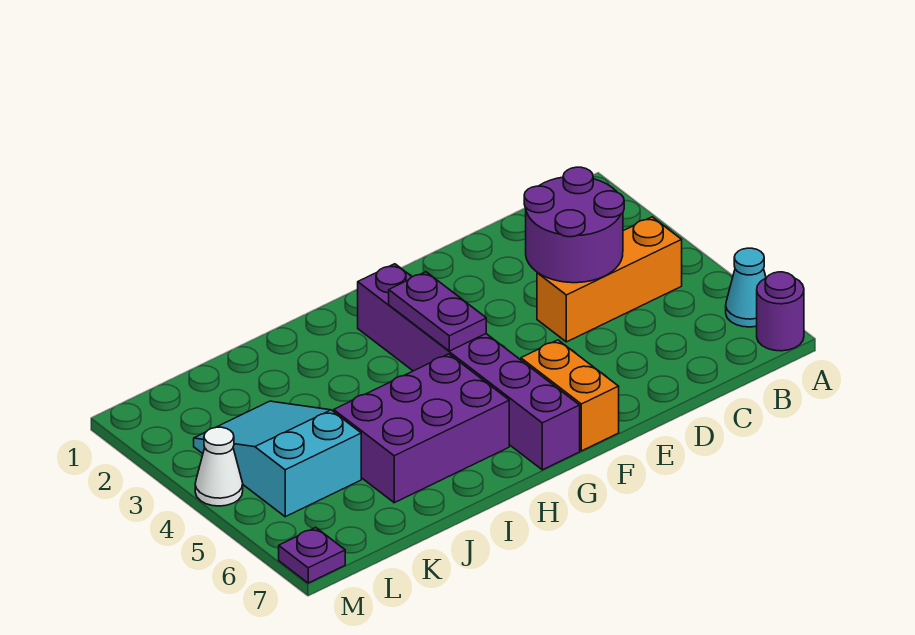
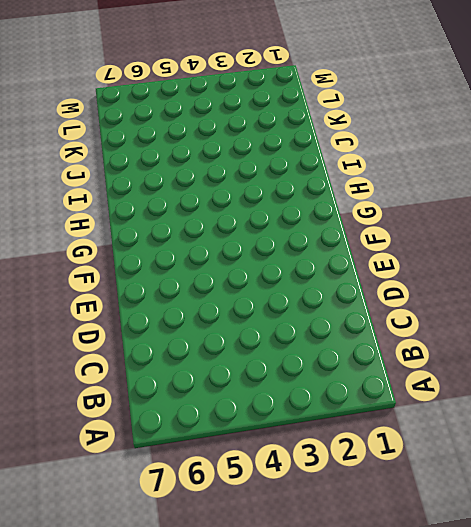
none -> cyan cone A6 level 1
none -> purple round brick A7 level 1

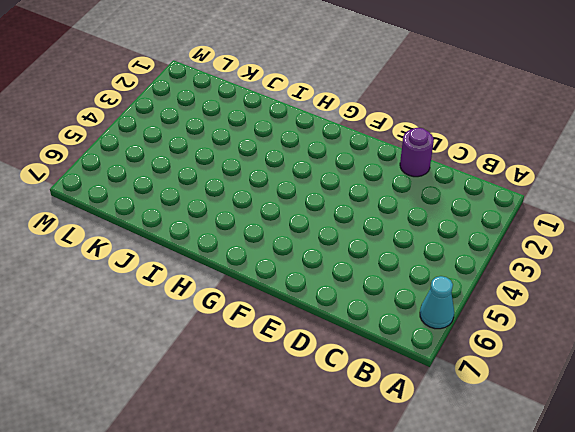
purple round brick D1 level 1 -> purple round brick A7 level 1
none -> orange brick B4:D4 level 1
none -> orange brick F6:F7 level 1

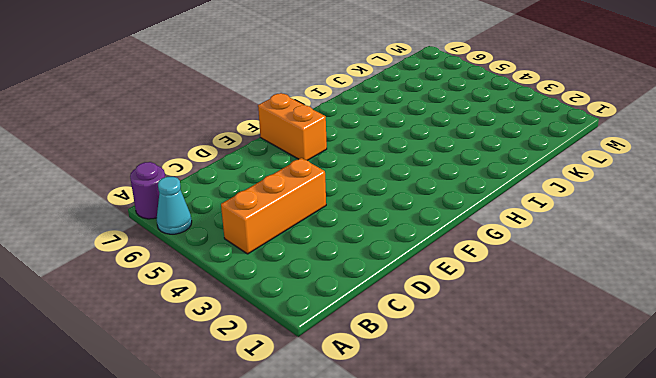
none -> purple brick G2:G7 level 1
none -> purple brick H5:J6 level 1

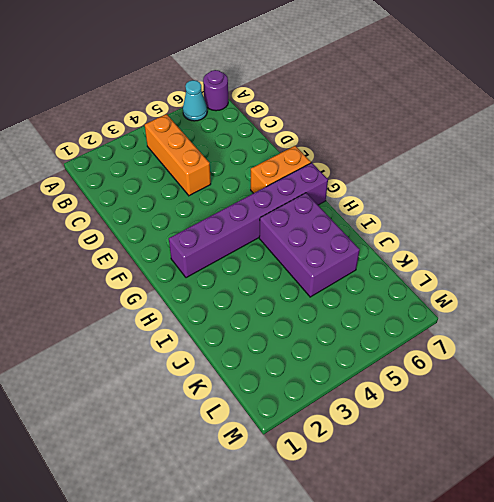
none -> cyan slope K3:L5 level 1 top 5
none -> white cone M4 level 1

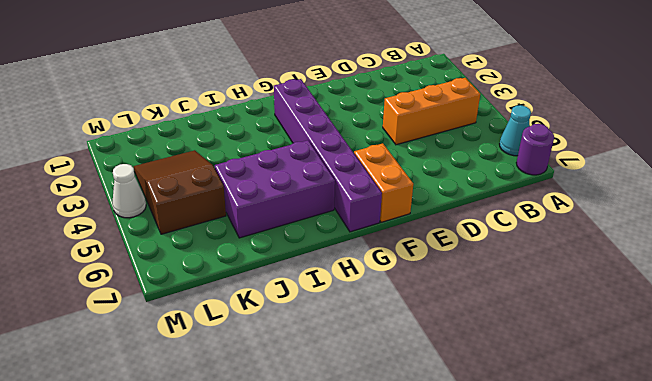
brown slope K3:L5 level 1 top 5 -> cyan slope K3:L5 level 1 top 5
none -> purple plate M7 level 1
none -> purple round brick C3:D4 level 2

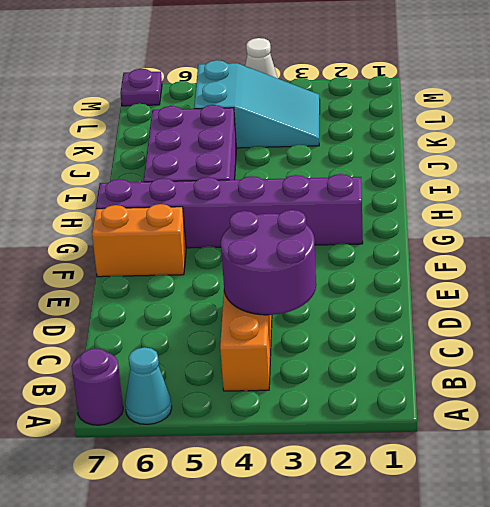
none -> purple plate G3:G4 level 2

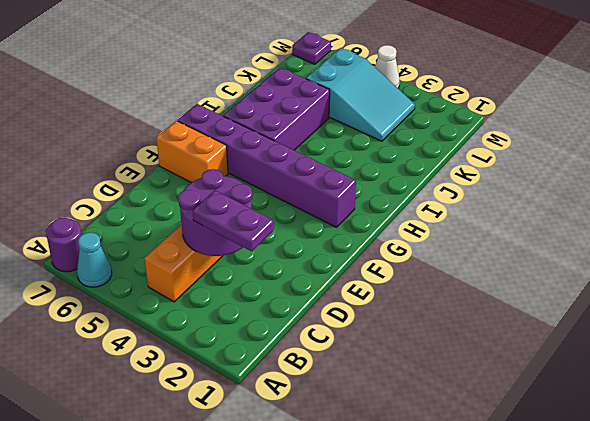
purple plate C2:C3 level 3 -> purple plate G3:G4 level 2

